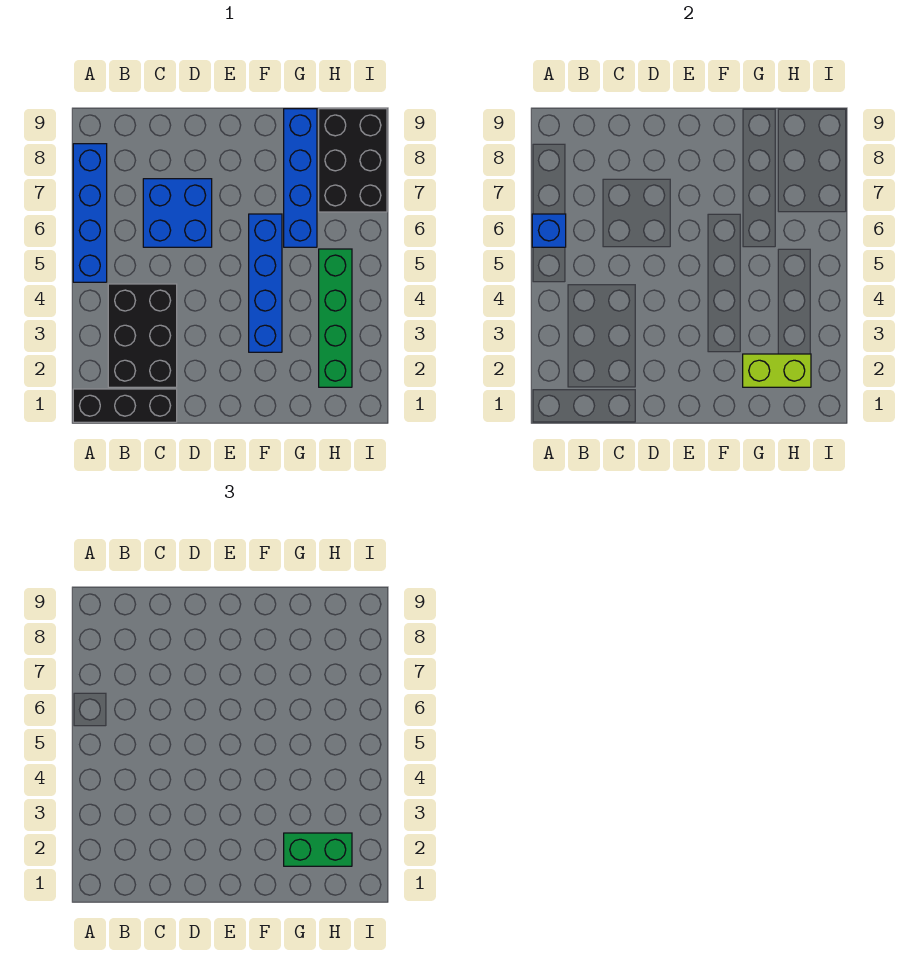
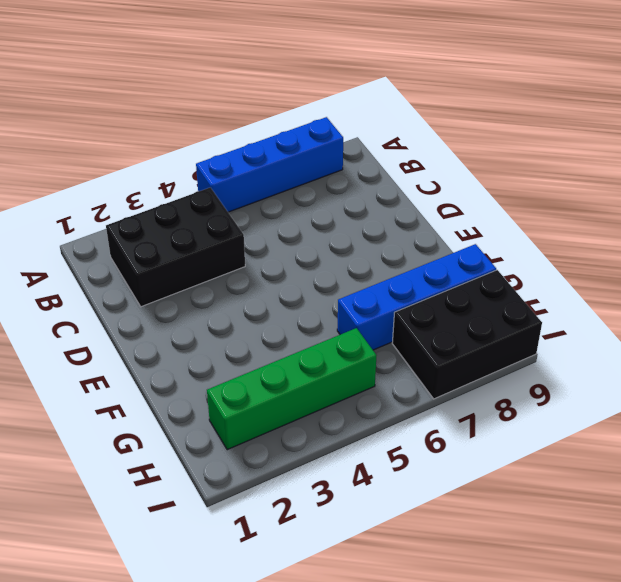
none -> black brick A1:C1 level 1
none -> blue brick C6:D7 level 1

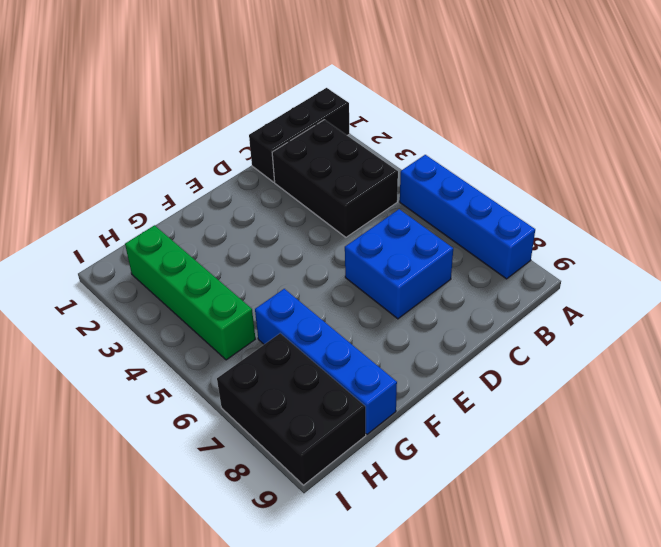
none -> blue brick F3:F6 level 1
none -> blue brick A6 level 2

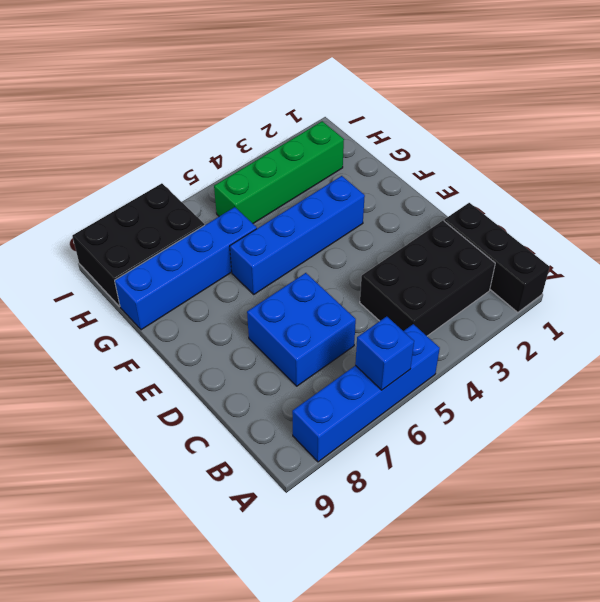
none -> lime brick G2:H2 level 2
none -> green brick G2:H2 level 3

